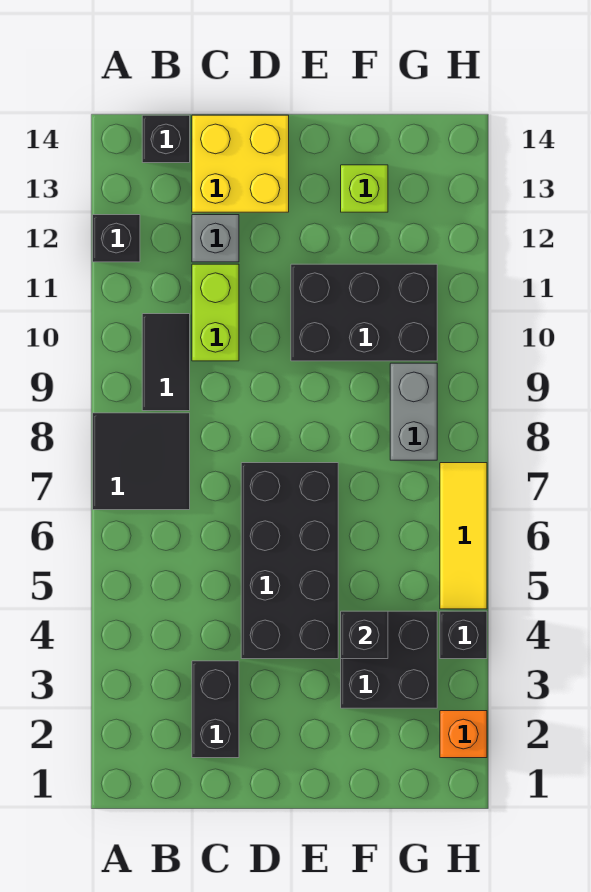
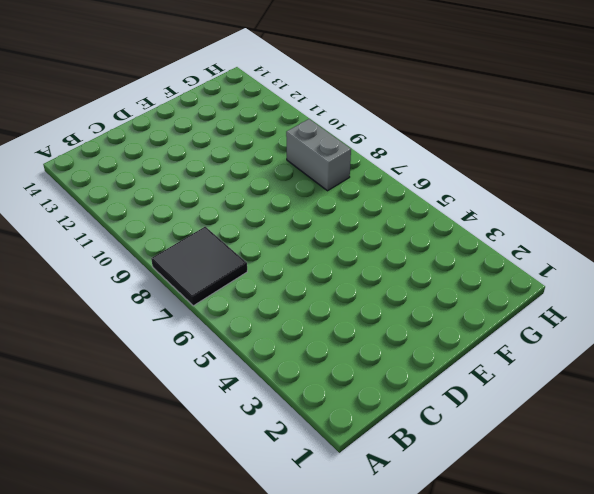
none -> black brick A12 level 1
none -> black tile B9:B10 level 1
none -> black brick B14 level 1

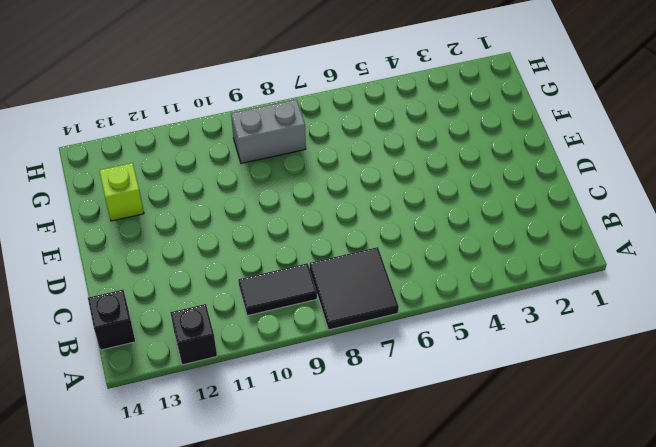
none -> black brick C2:C3 level 1
none -> lime brick C10:C11 level 1
none -> grey brick C12 level 1

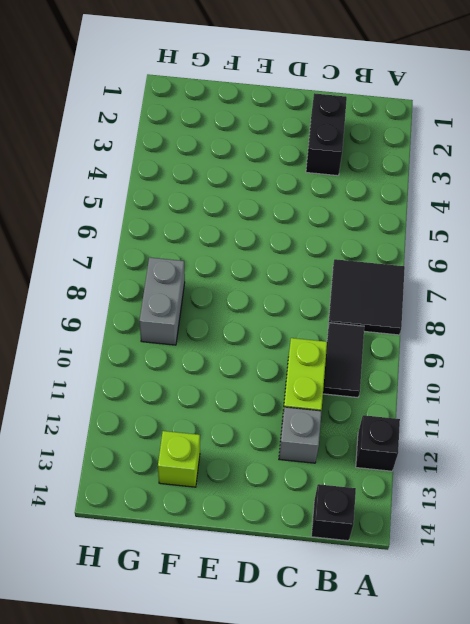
none -> yellow brick C13:D14 level 1
none -> black brick D4:E7 level 1
none -> black brick E10:G11 level 1

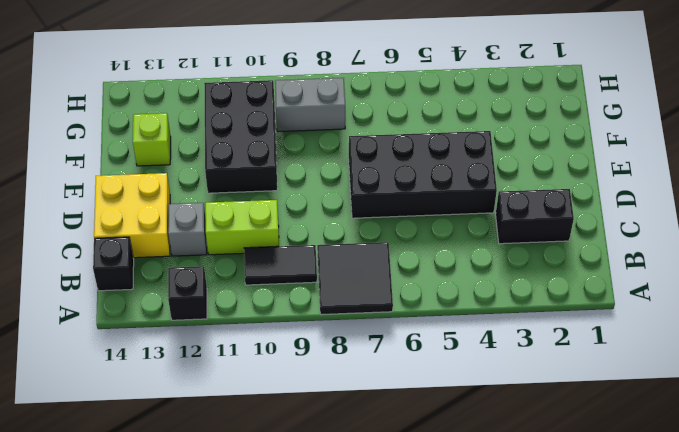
none -> black brick F3:G4 level 1
none -> orange brick H2 level 1
none -> black brick H4 level 1

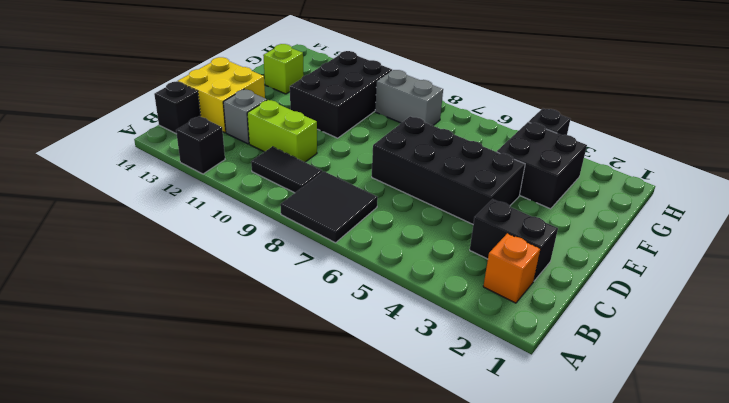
orange brick B2 level 1 -> orange brick H2 level 1
none -> yellow tile H5:H7 level 1
none -> black brick F4 level 2

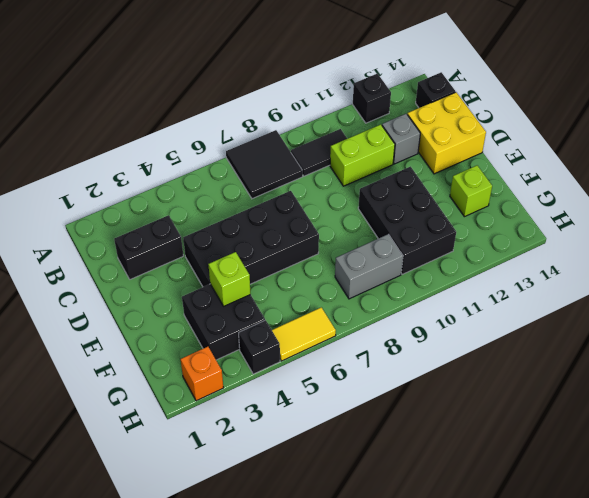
lime brick F4 level 2 -> black brick F4 level 2
yellow tile H5:H6 level 1 -> yellow tile H5:H7 level 1

